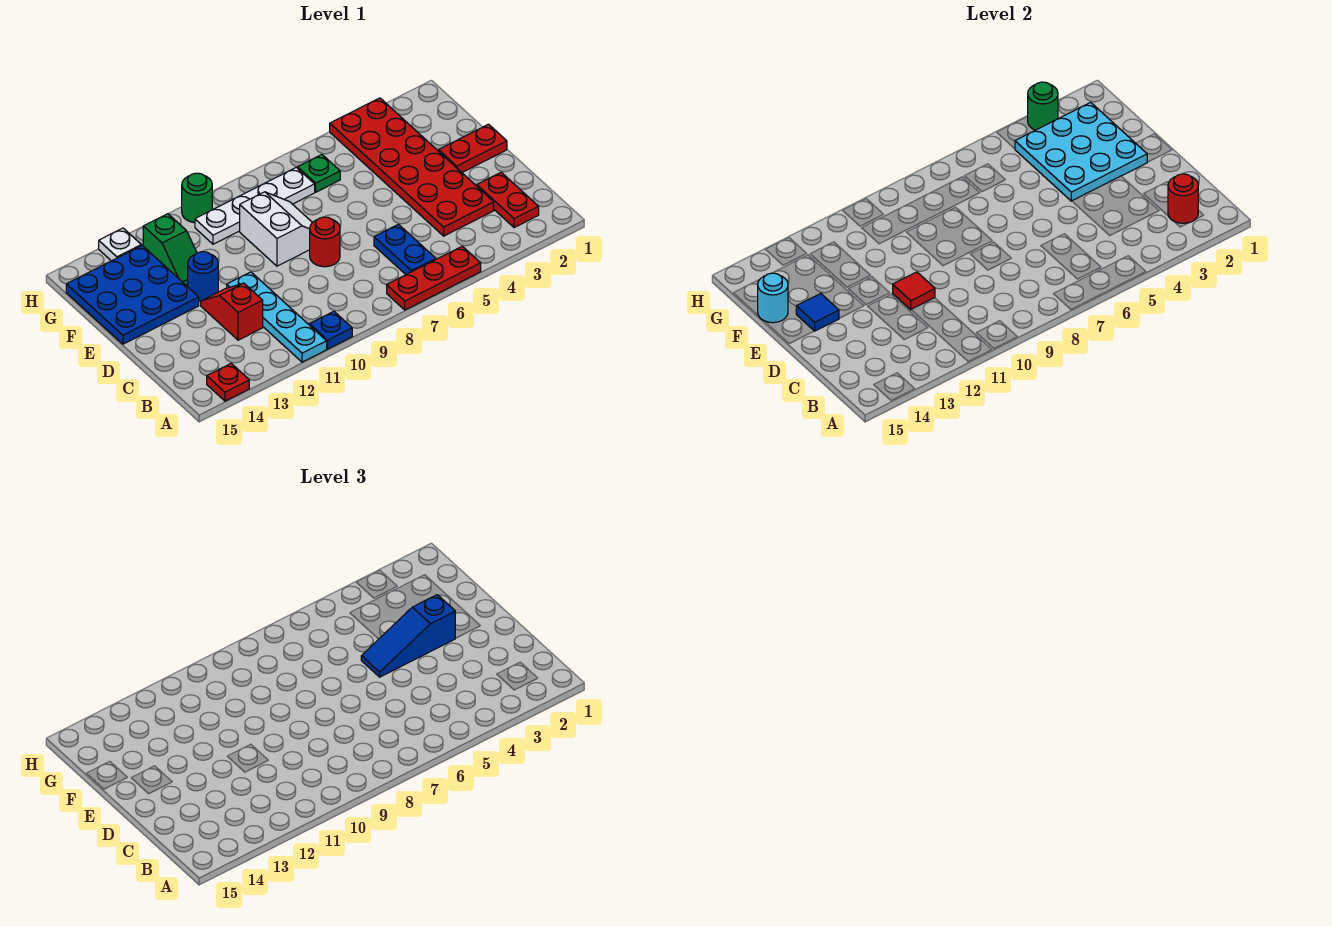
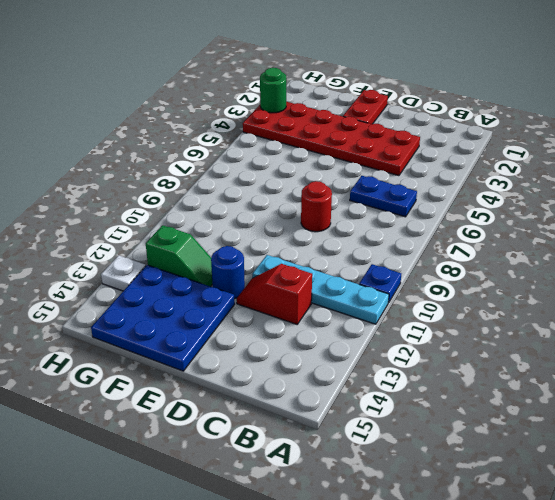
none -> red plate A5:A7 level 1
none -> red plate A14 level 1
none -> red plate B2:C2 level 1

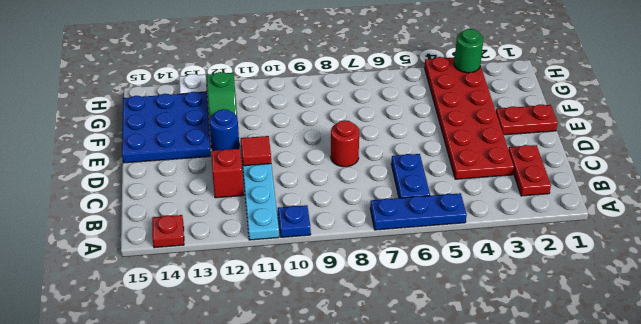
blue plate A5:A7 level 1 -> red plate A5:A7 level 1
none -> white slope E8:F9 level 1 top 9
none -> green plate G6 level 1
none -> white plate G7:G10 level 1

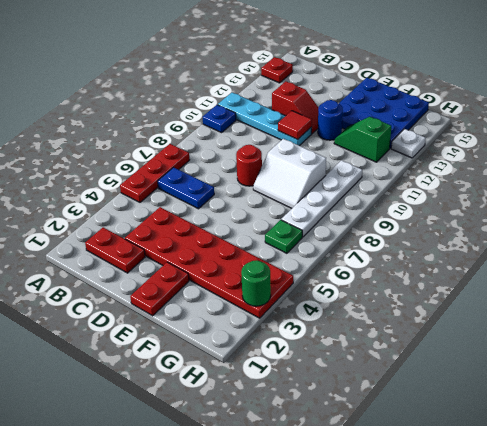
none -> green round brick H10 level 1
none -> red round brick B2 level 2
none -> cyan plate E2:G4 level 2

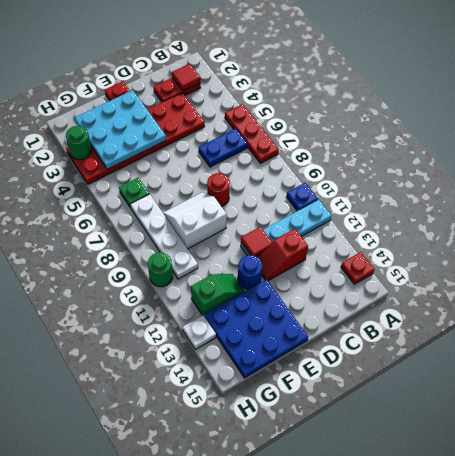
red tile B2 level 2 -> red round brick B2 level 2
none -> blue tile E14 level 2
none -> cyan round brick F15 level 2
none -> blue slope E3:E5 level 3 top 3

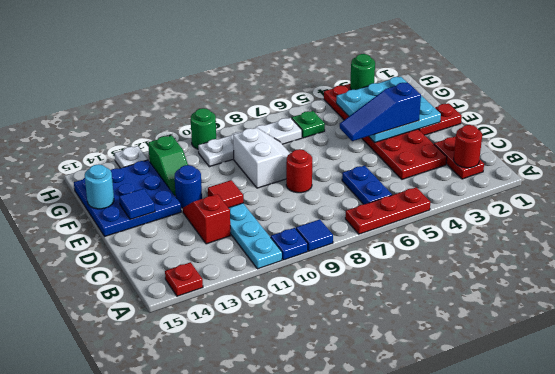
blue tile A9 level 1 -> none

